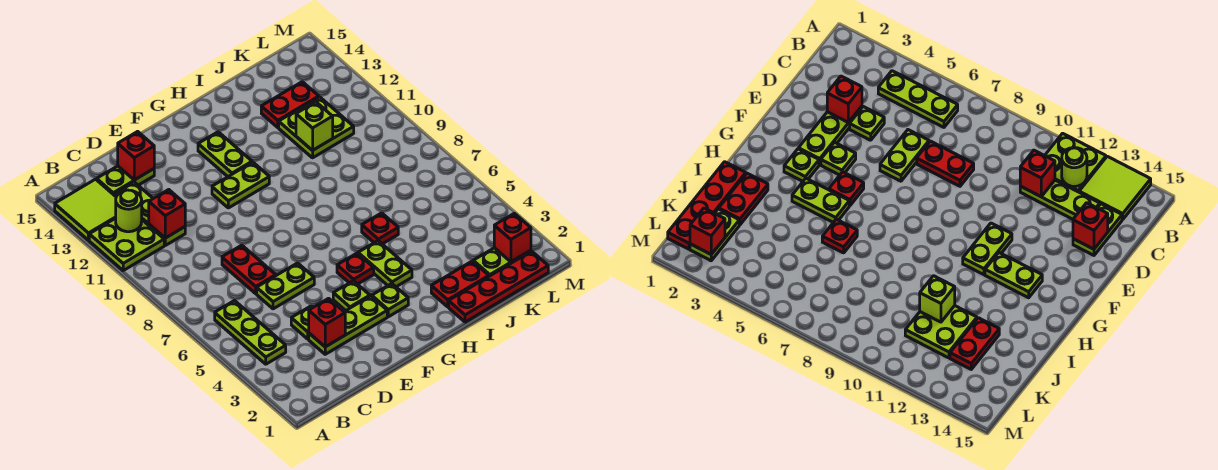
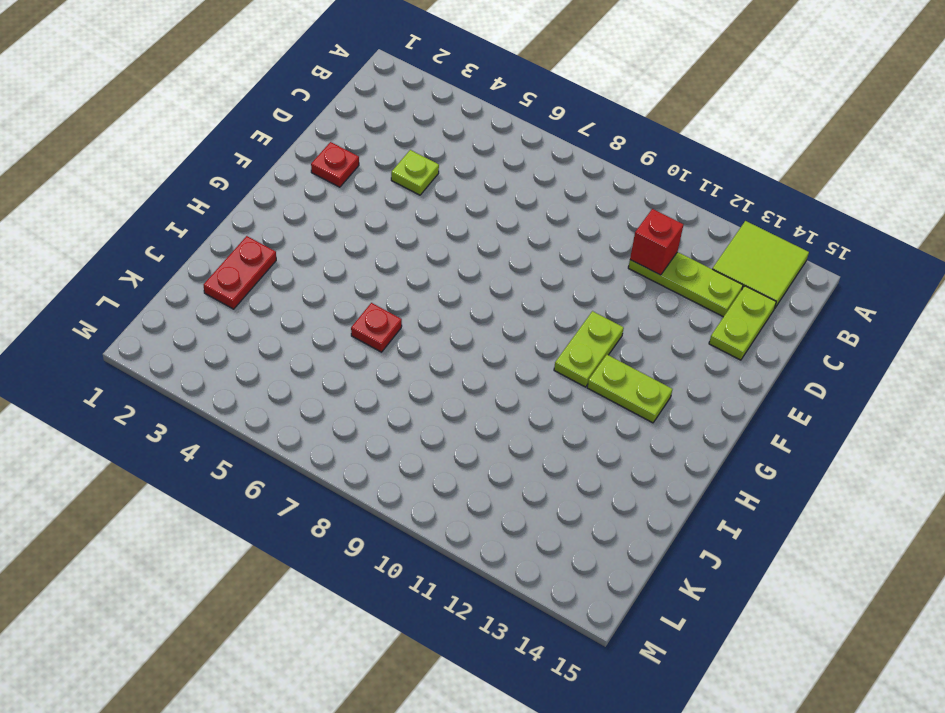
red plate E2 level 1 -> red plate G5 level 1
none -> lime plate A11:B12 level 1
none -> lime plate B4:B6 level 1
none -> lime plate D3:F3 level 1

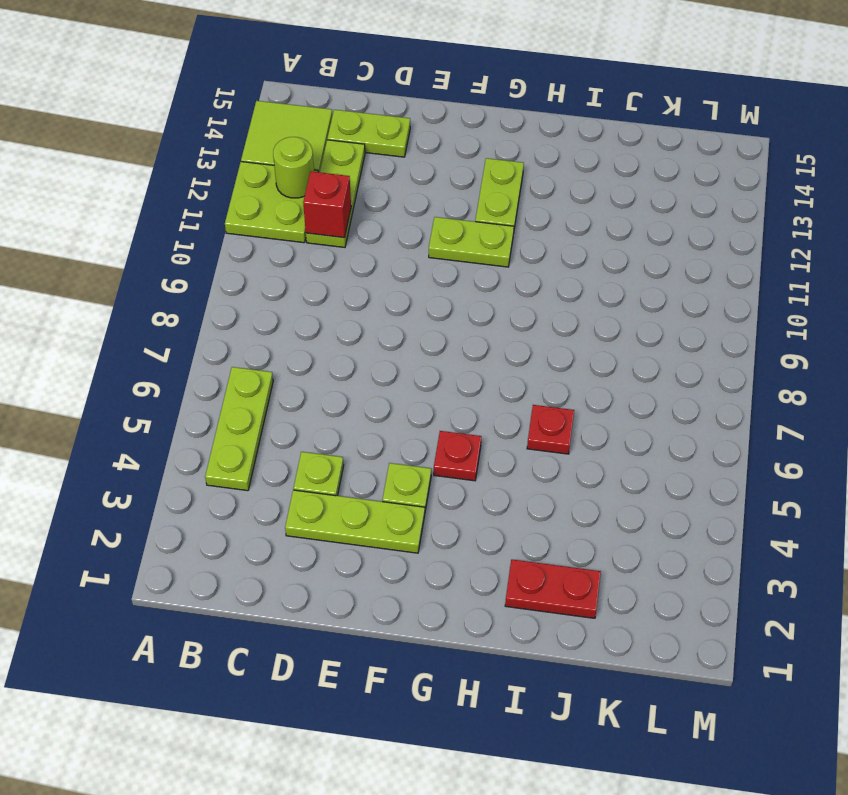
none -> lime plate D6:E6 level 1
none -> red plate D7:D8 level 1
none -> lime plate G3 level 1

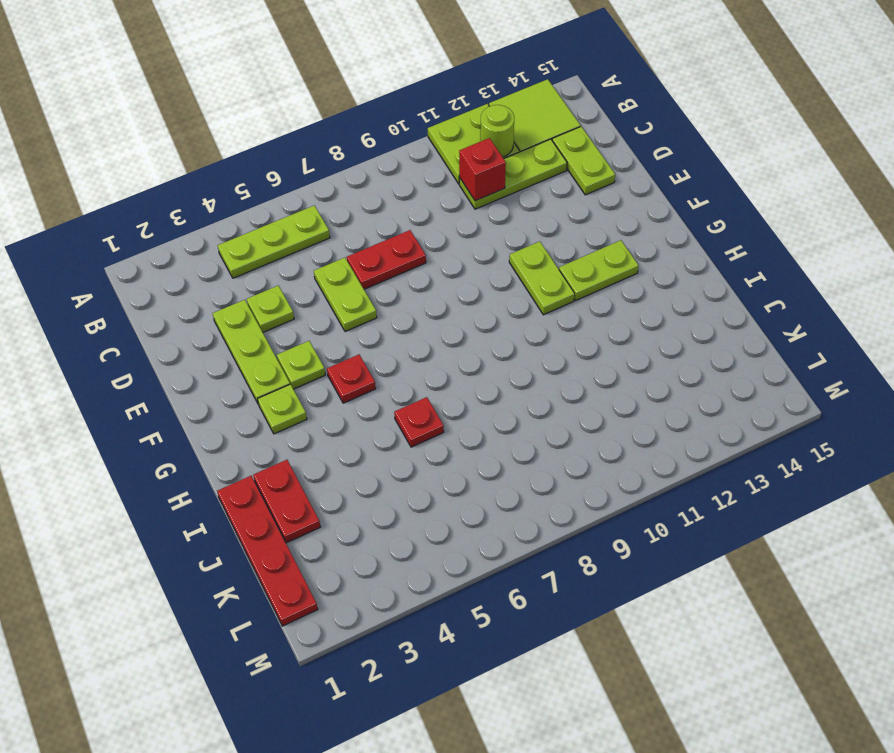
none -> lime plate H4:H5 level 1
none -> lime plate J11:K12 level 1
none -> red plate J13:K13 level 1

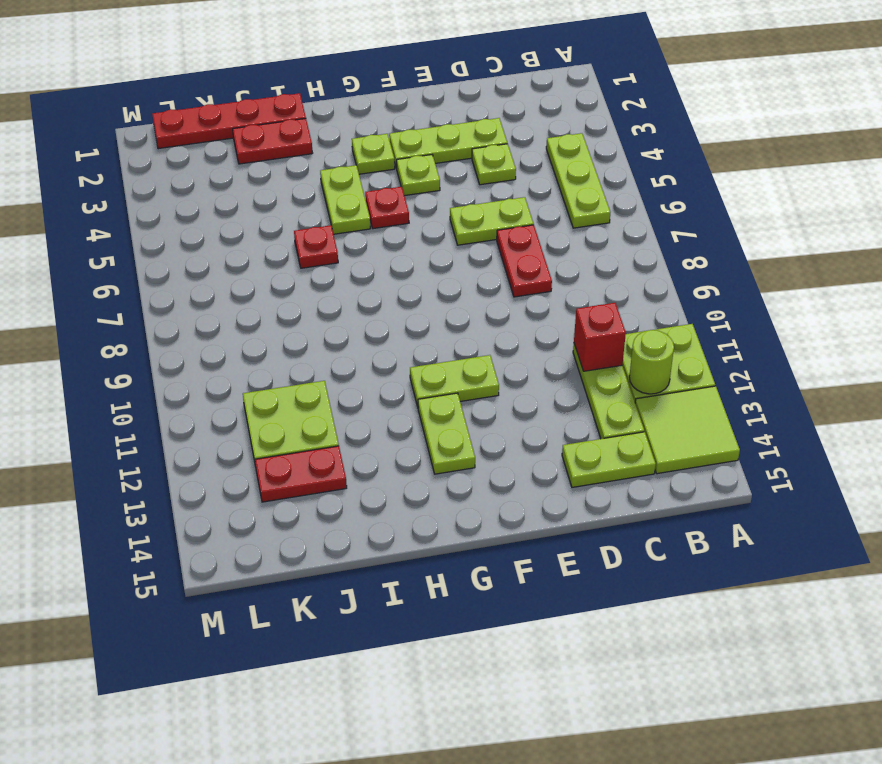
none -> lime plate K2:L2 level 1
none -> red brick D3 level 2
none -> red brick D14 level 2

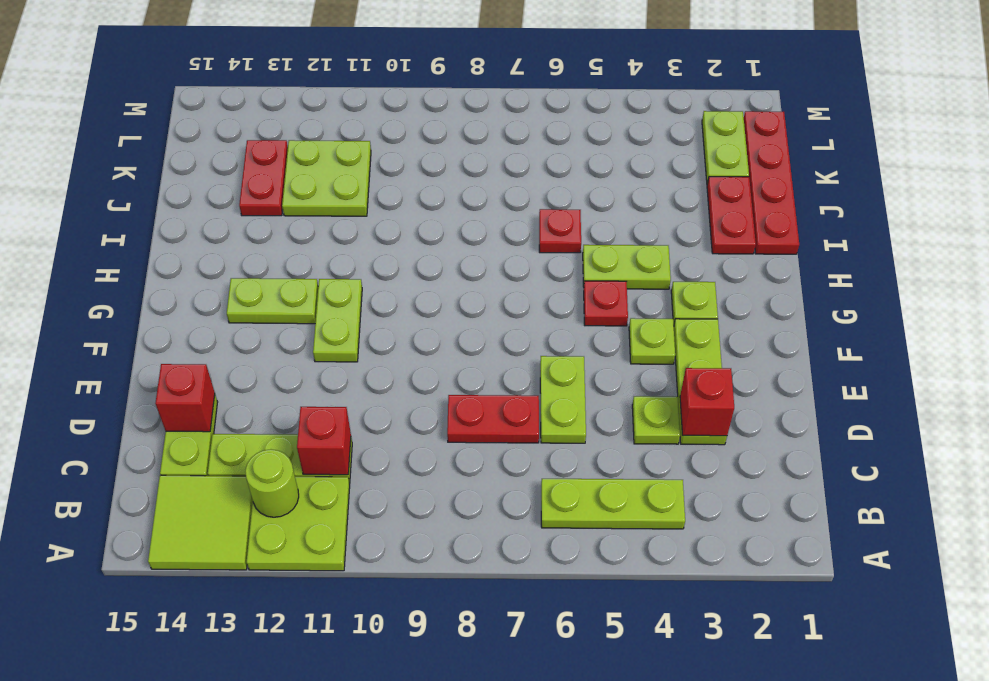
none -> lime brick J11 level 2
none -> red brick L2 level 2

